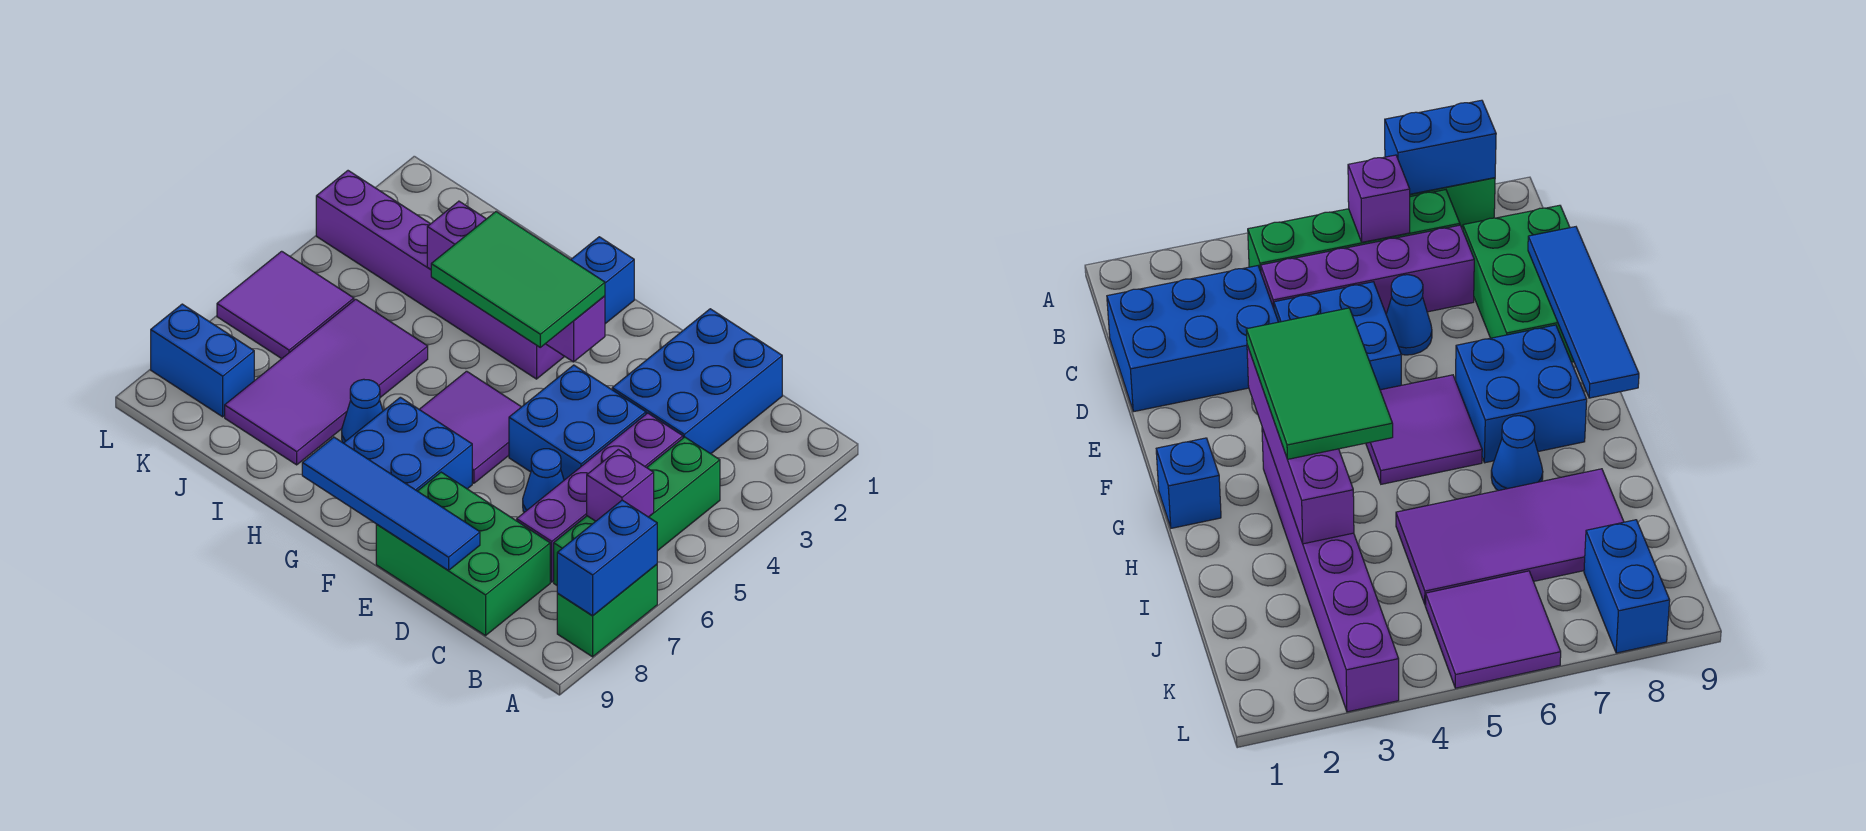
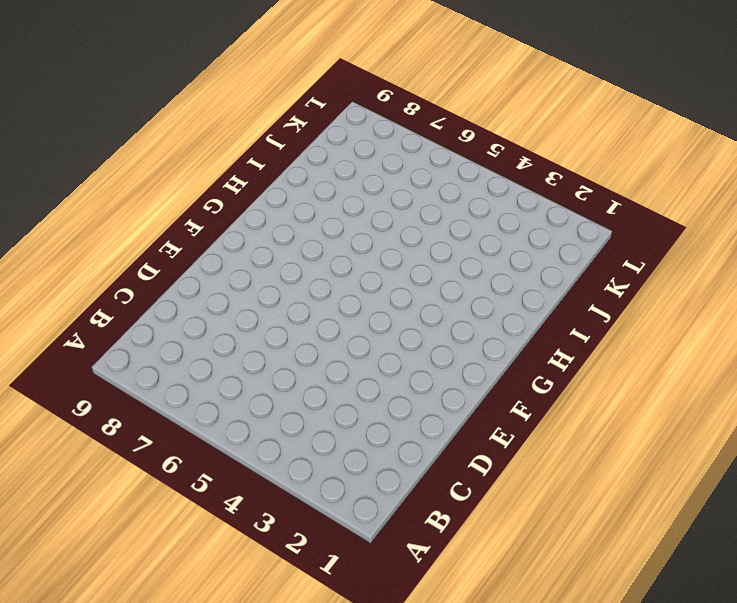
none -> green brick A7:A8 level 1
none -> green brick B4:B7 level 1
none -> blue brick C1:D3 level 1

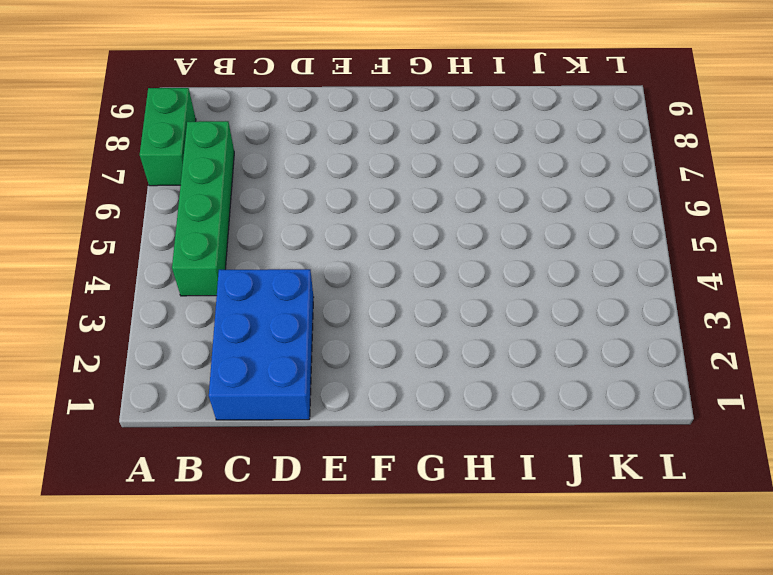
none -> purple brick C4:C7 level 1
none -> green brick C8:E9 level 1
none -> blue brick D4:E5 level 1

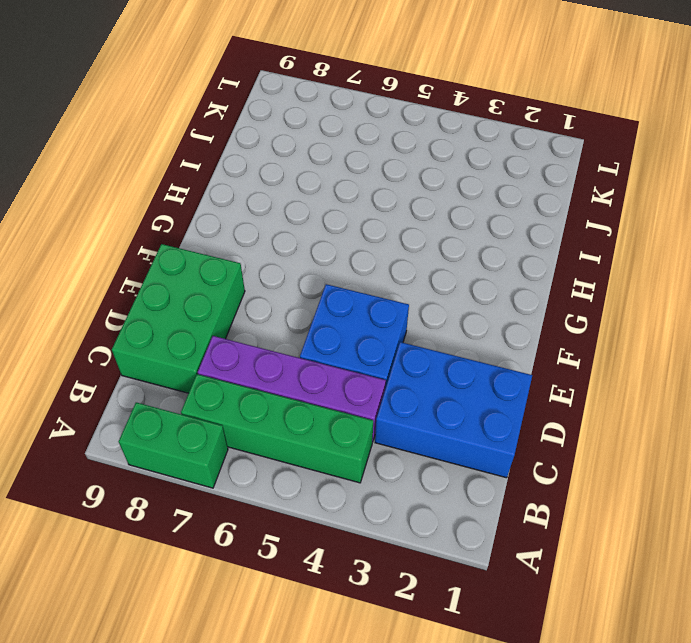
none -> blue cone D6 level 1
none -> purple tile F5:G6 level 1
none -> blue brick F7:G8 level 1

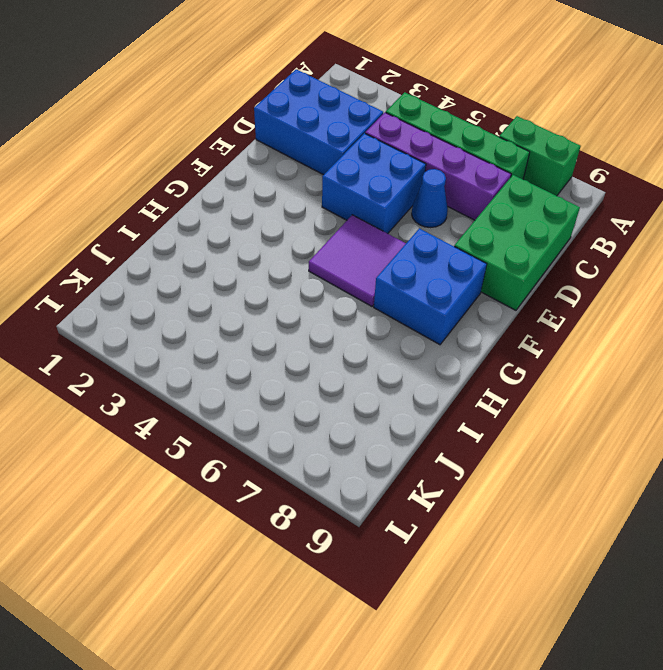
none -> blue brick G1 level 1
none -> purple brick G3:L3 level 1
none -> blue cone H7 level 1

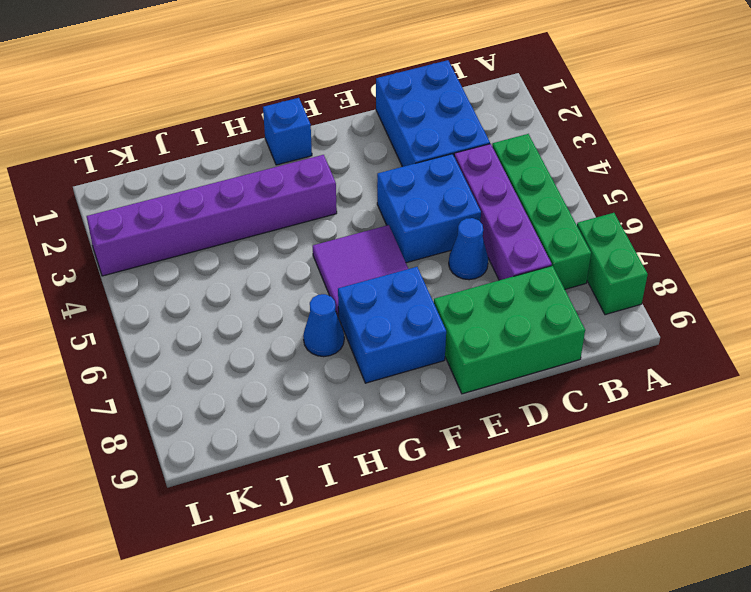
none -> purple tile I5:J8 level 1
none -> purple tile K5:L6 level 1
none -> blue brick K8:L8 level 1

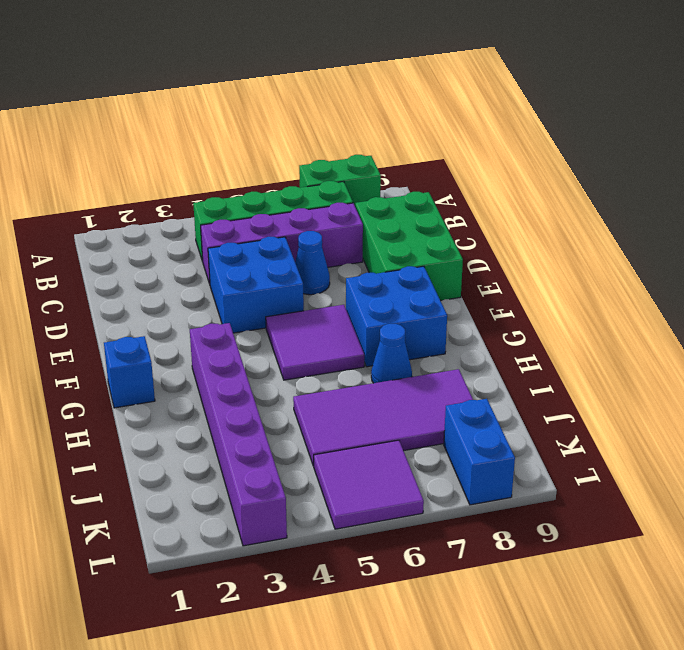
none -> blue brick C1:D3 level 1
none -> blue brick A7:A8 level 2
none -> purple brick B6 level 2

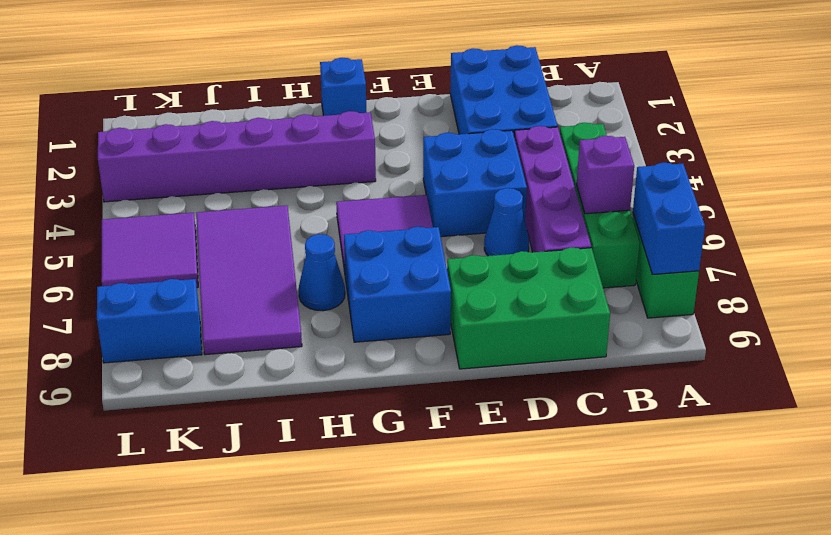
none -> blue tile D9:G9 level 2
none -> purple brick F3:I3 level 2
none -> green tile F3:H4 level 3

